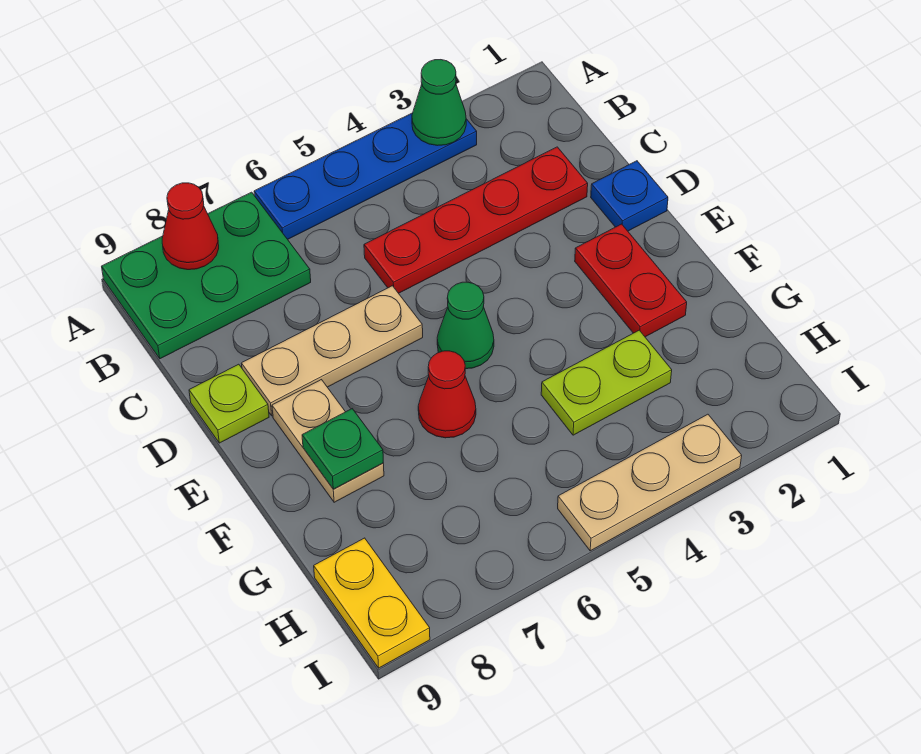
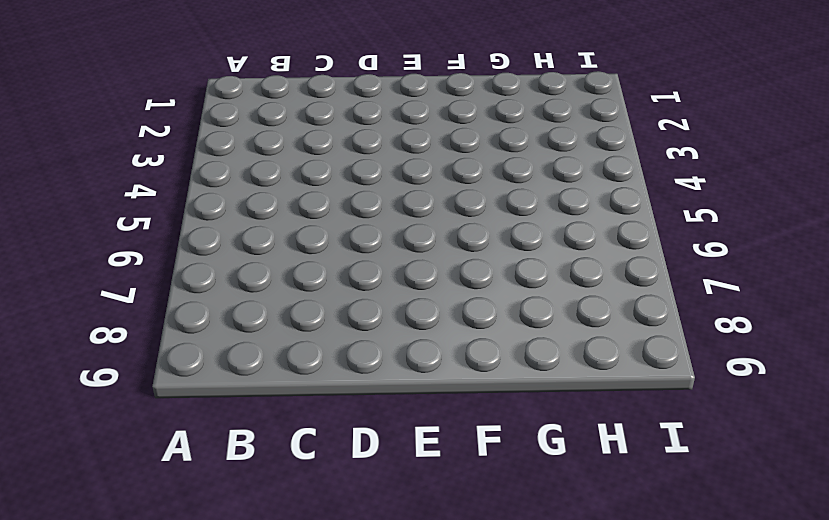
none -> blue plate A3:A6 level 1
none -> green plate A7:B9 level 1
none -> red plate C2:C5 level 1

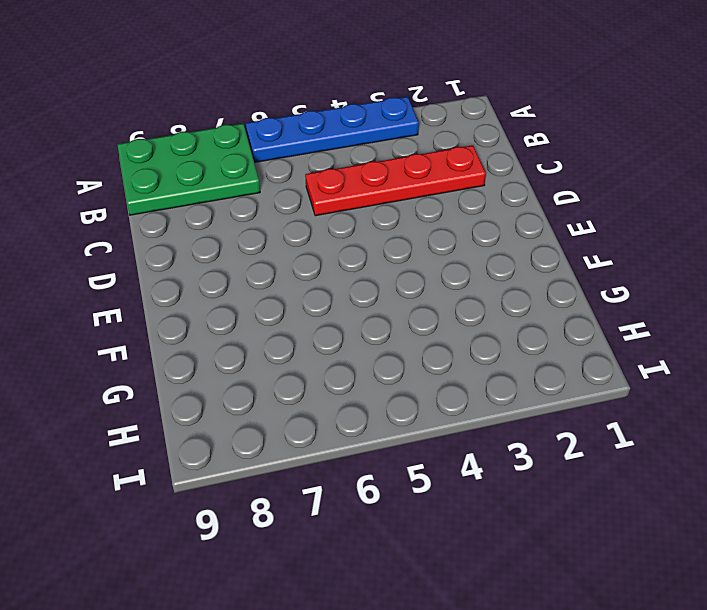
none -> blue plate D1 level 1
none -> tan plate D6:D8 level 1
none -> lime plate D9 level 1

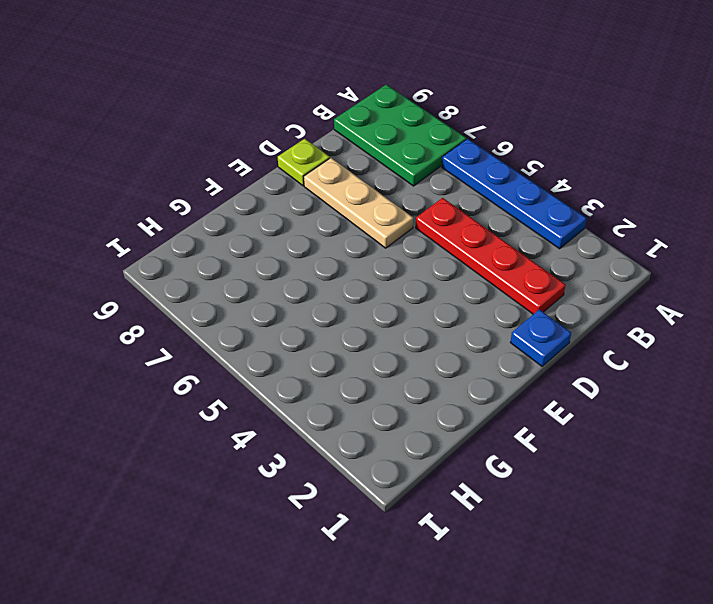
none -> red plate E2:F2 level 1
none -> green cone E5 level 1
none -> tan plate E8:F8 level 1

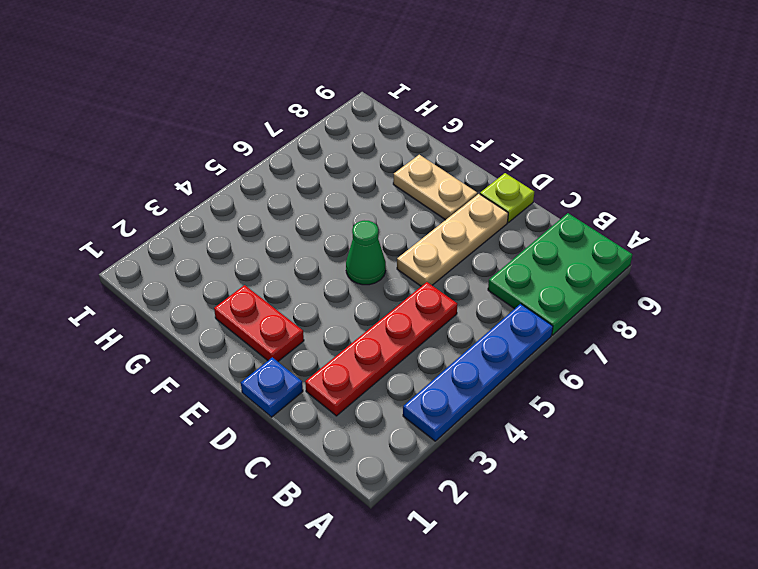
none -> red cone F6 level 1
none -> lime plate G3:G4 level 1
none -> yellow plate H9:I9 level 1

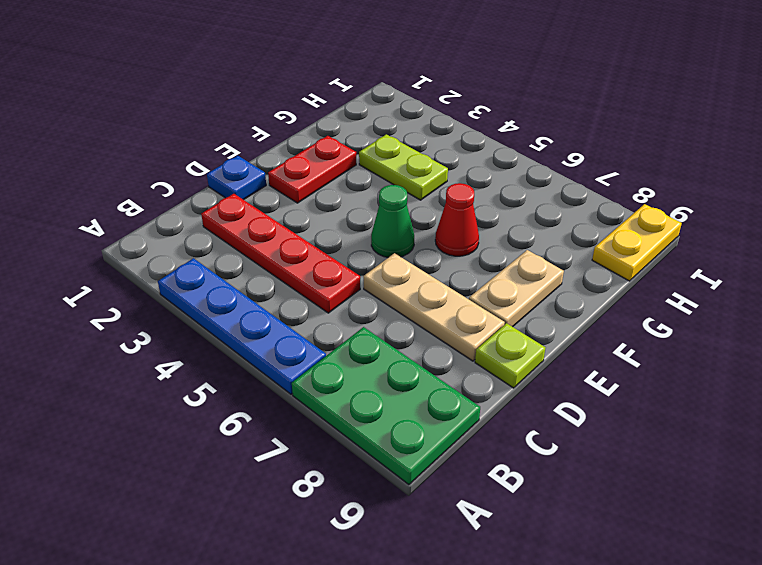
none -> tan plate I3:I5 level 1
none -> green cone A3 level 2
none -> red cone A8 level 2

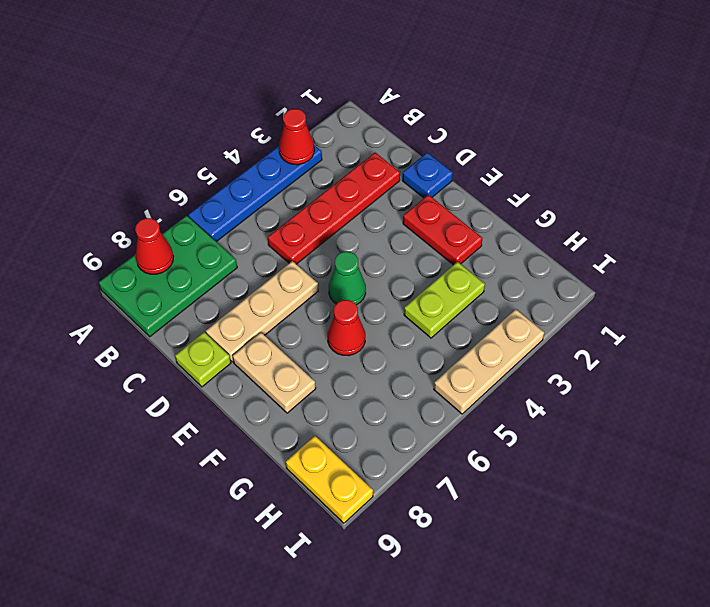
red cone A3 level 2 -> green cone A3 level 2
none -> green plate F8 level 2

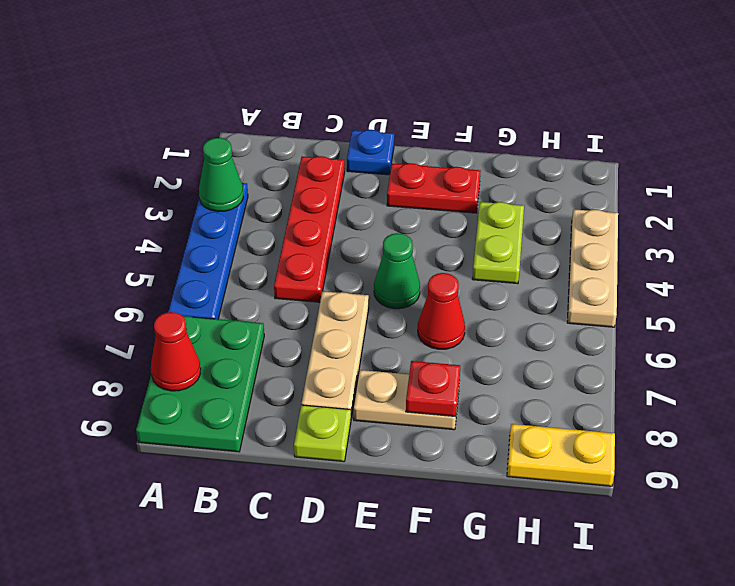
red plate F8 level 2 -> green plate F8 level 2

